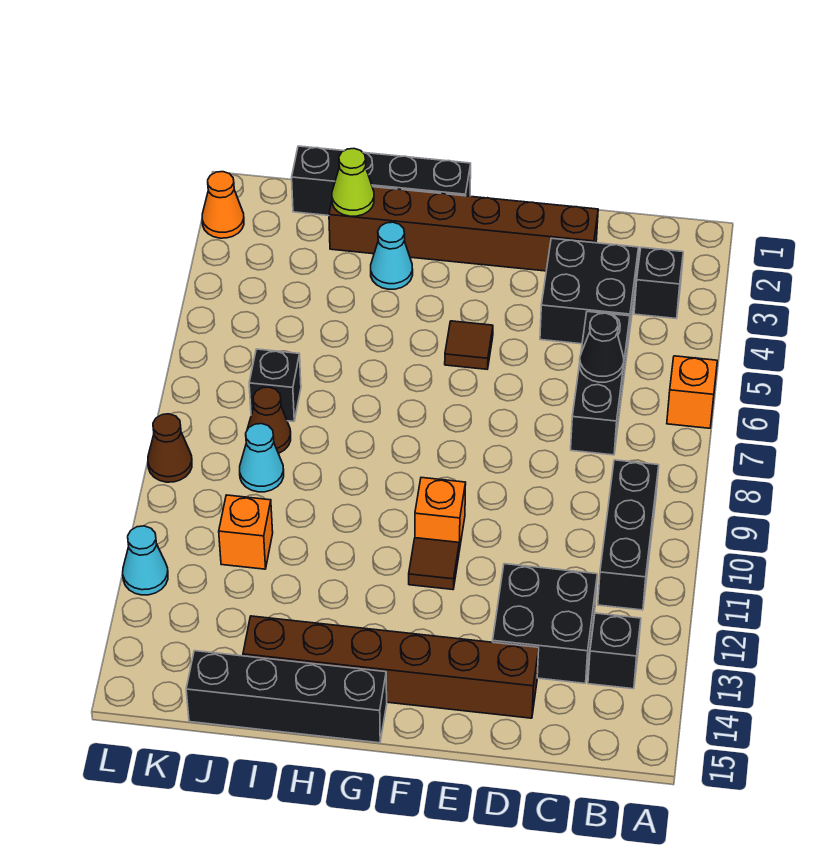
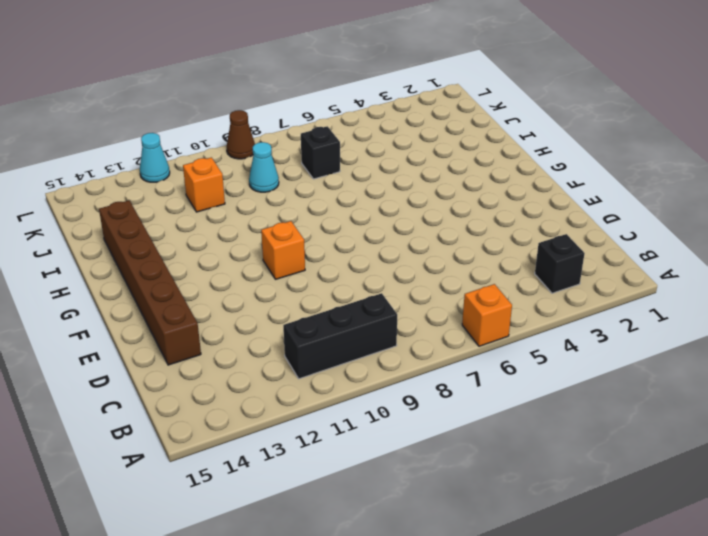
none -> black brick B13 level 1
none -> black brick C3:D4 level 1
none -> black brick C5:C7 level 1

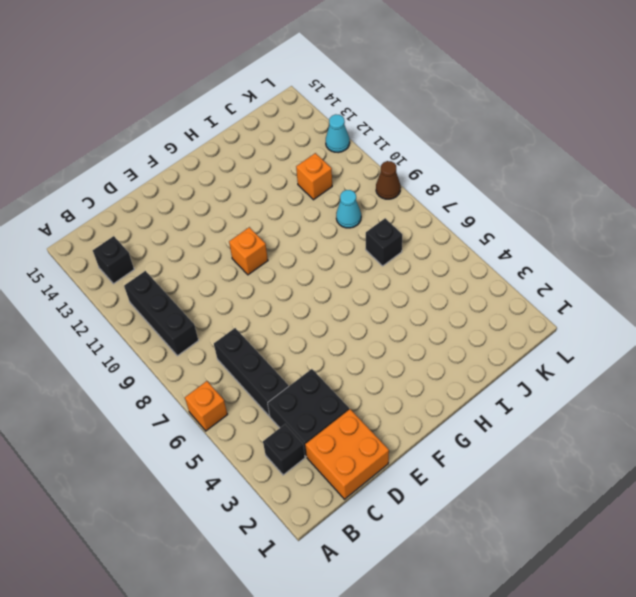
orange brick C1:D2 level 1 -> brown brick D2:I2 level 1
none -> black brick C12:D13 level 1
none -> brown brick D14:I14 level 1
none -> brown tile F5 level 1

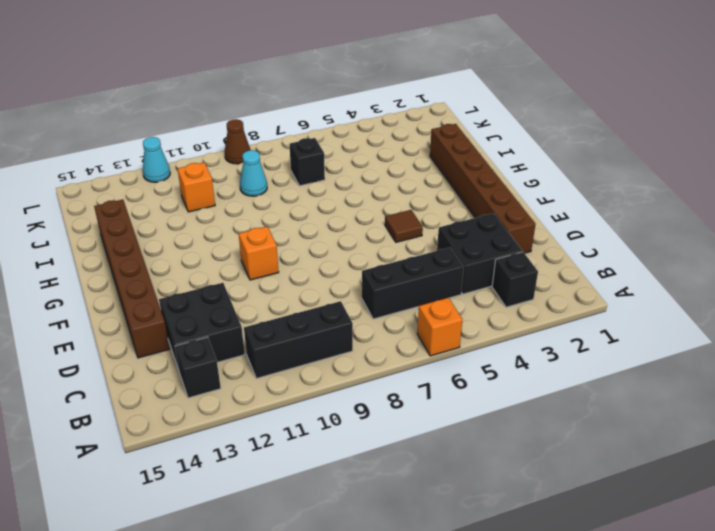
none -> brown tile F11 level 1
none -> black brick G1:J1 level 1
none -> black brick G15:J15 level 1

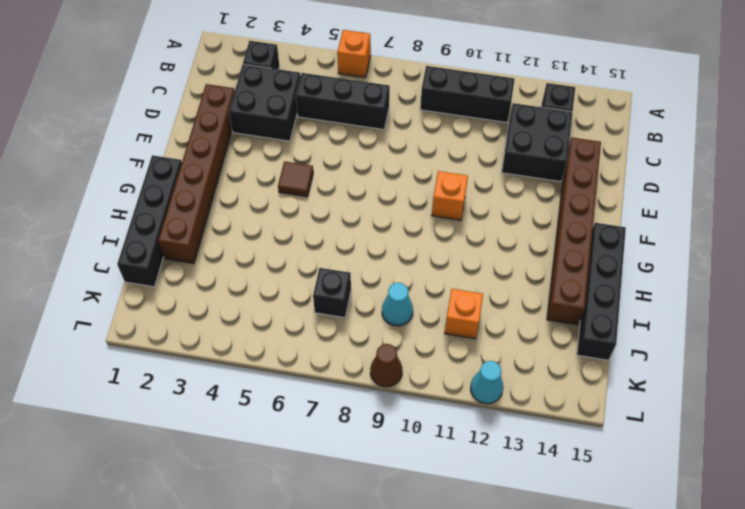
none -> brown tile F11 level 1
none -> cyan cone H3 level 1
none -> brown cone J8 level 1

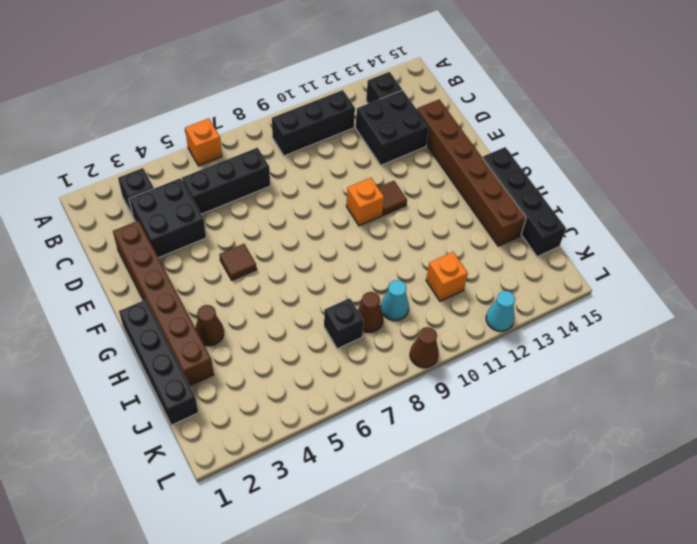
brown cone H3 level 1 -> cyan cone H3 level 1
none -> orange cone L2 level 1
none -> black cone C6 level 2
none -> lime cone I2 level 2

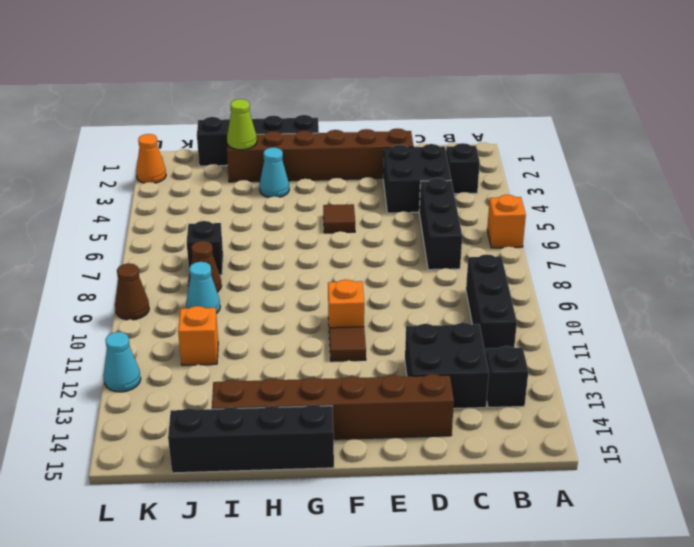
none -> black cone C6 level 2

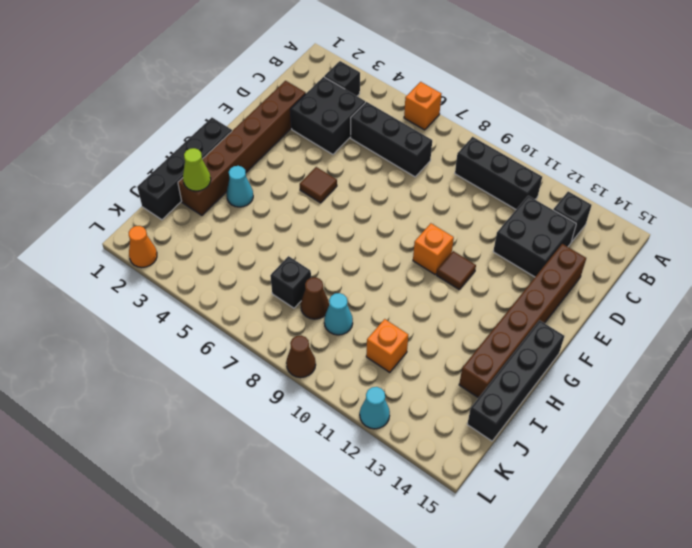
none -> black cone C6 level 2

